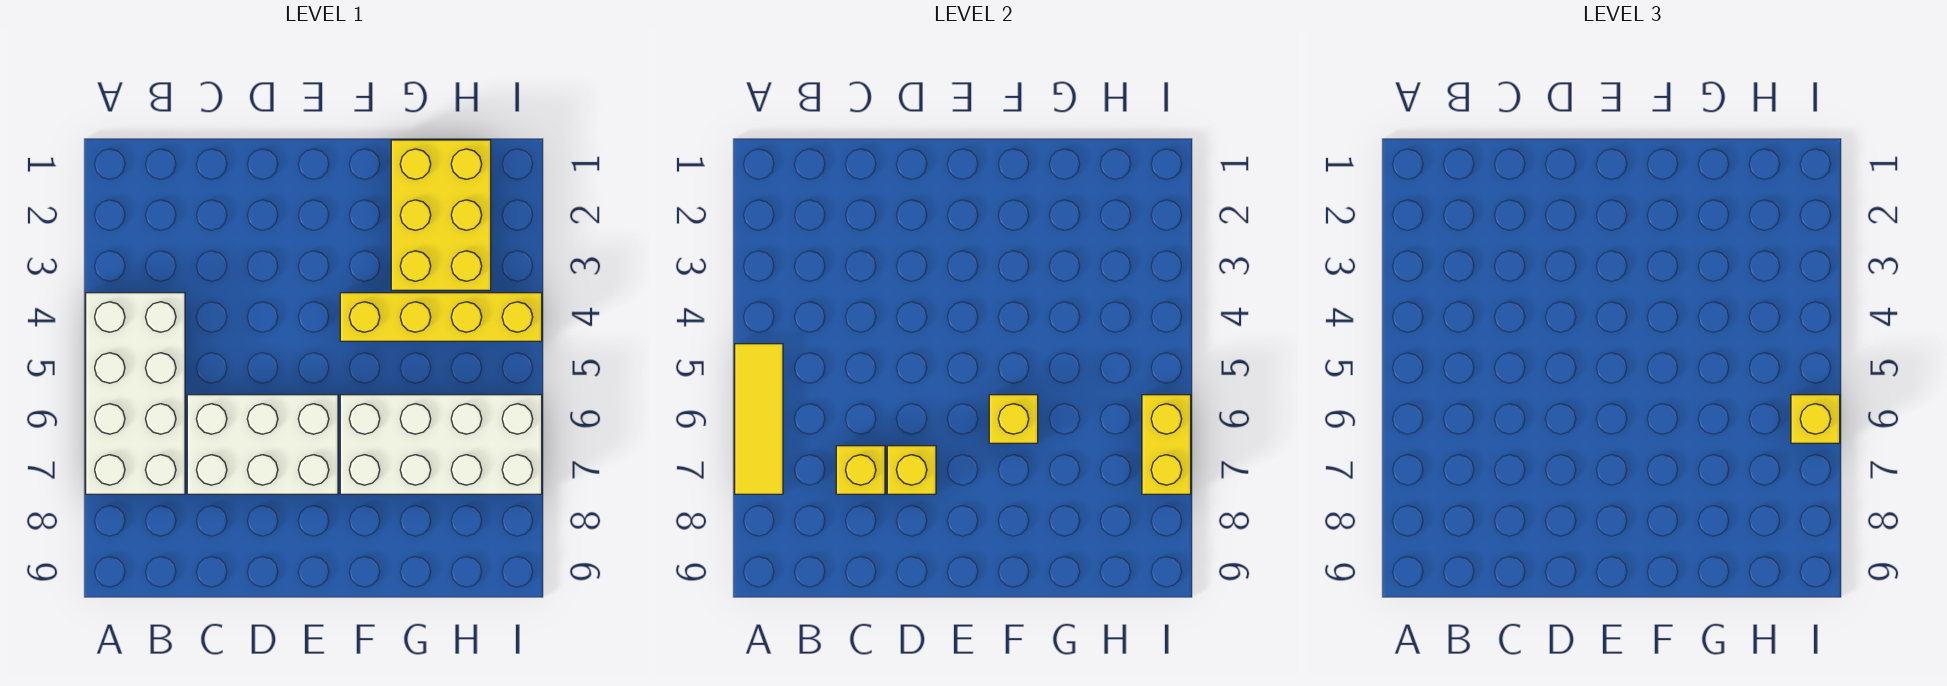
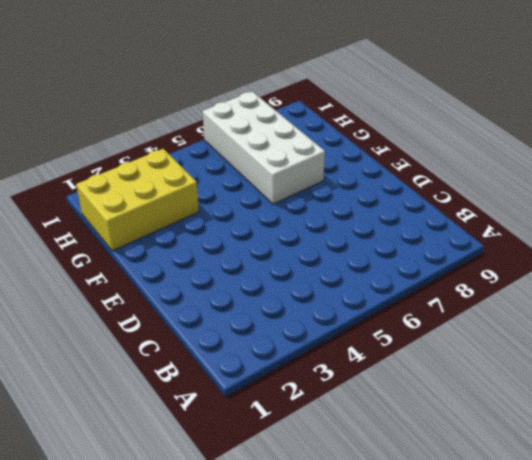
none -> white brick A4:B7 level 1
none -> white brick C6:E7 level 1

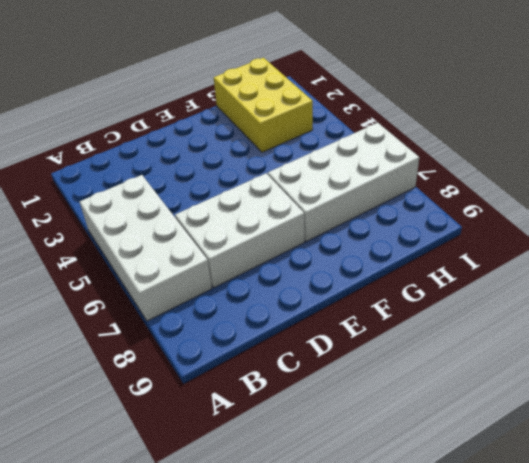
none -> yellow brick F4:I4 level 1
none -> yellow tile A5:A7 level 2

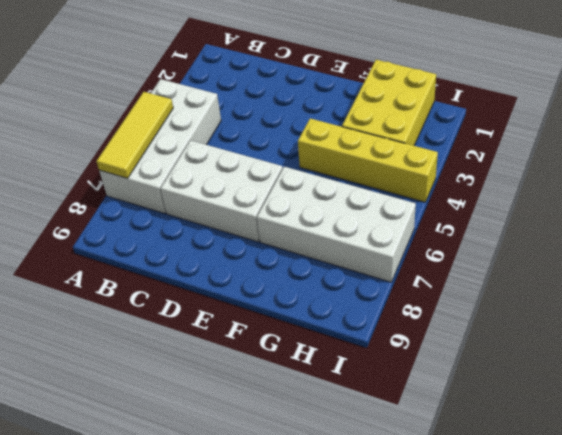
none -> yellow brick C7 level 2
none -> yellow brick D7 level 2

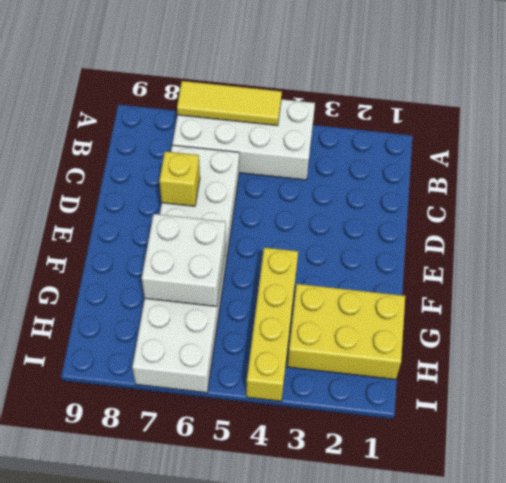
white brick F6:G7 level 2 -> yellow brick F6 level 2
none -> yellow brick C7 level 2
none -> yellow brick I6:I7 level 2

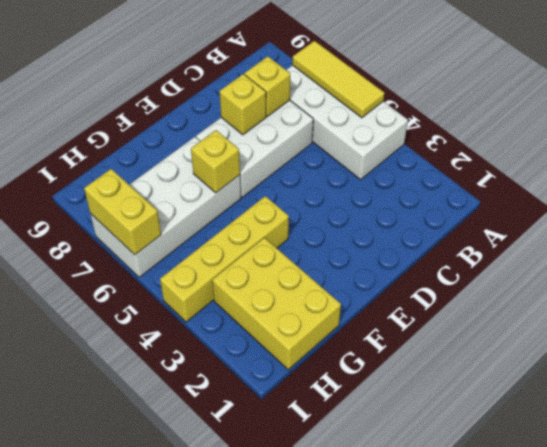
none -> yellow brick I6 level 3

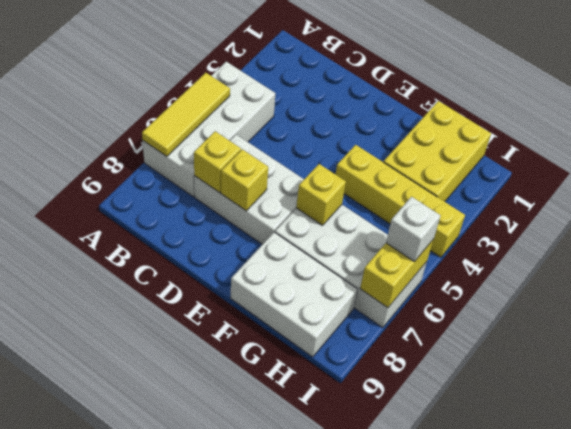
white brick F8:H9 level 1 -> none
white brick I6 level 3 -> yellow brick I6 level 3

